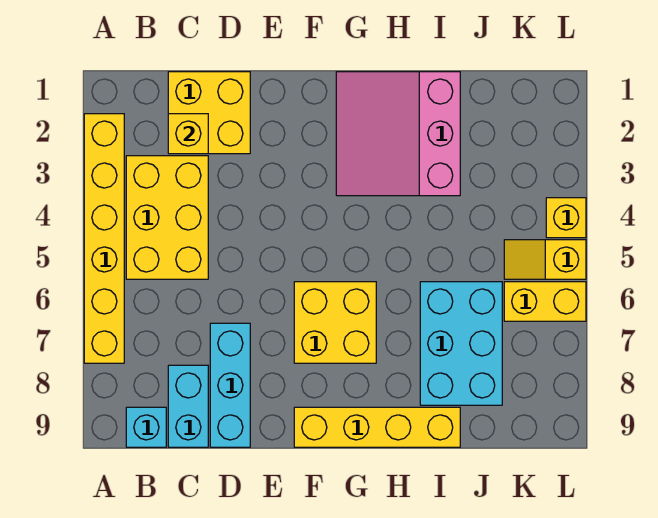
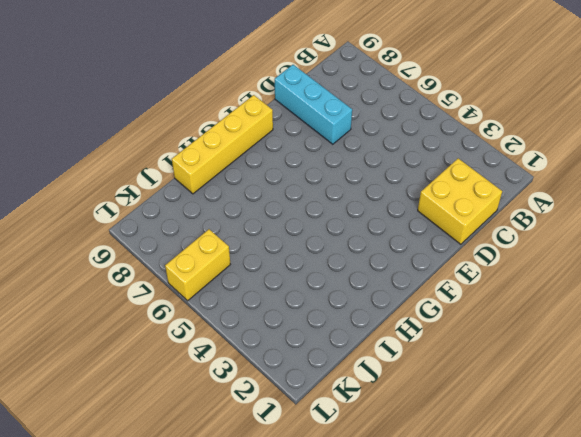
none -> yellow brick A2:A7 level 1
none -> yellow brick B3:C5 level 1
none -> cyan brick B9 level 1

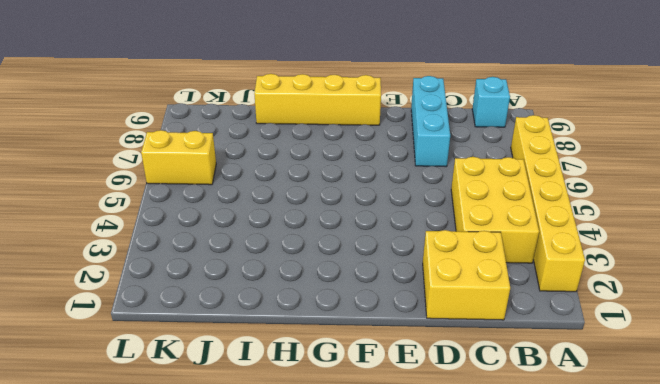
none -> cyan brick C8:C9 level 1
none -> yellow brick F6:G7 level 1
none -> pink slope G1:I3 level 1 top I

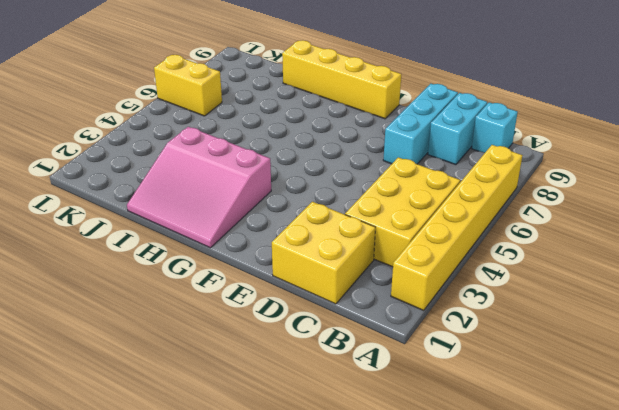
pink slope G1:I3 level 1 top 3 -> pink slope G1:I3 level 1 top I
none -> yellow brick F6:G7 level 1
none -> cyan brick I6:J8 level 1
none -> yellow slope K5:L5 level 1 top L

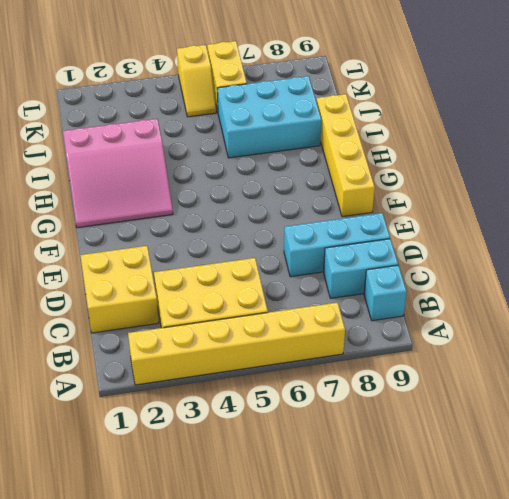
none -> yellow brick F6:G7 level 1
none -> yellow brick L4 level 1
none -> yellow brick C2 level 2

